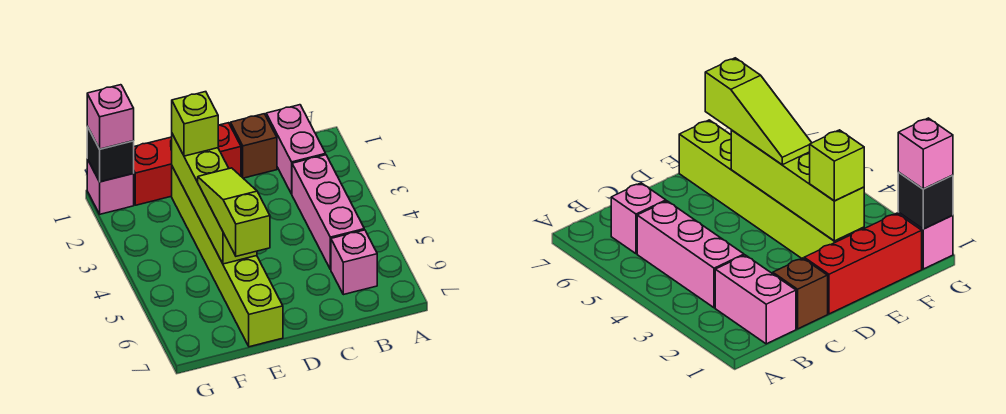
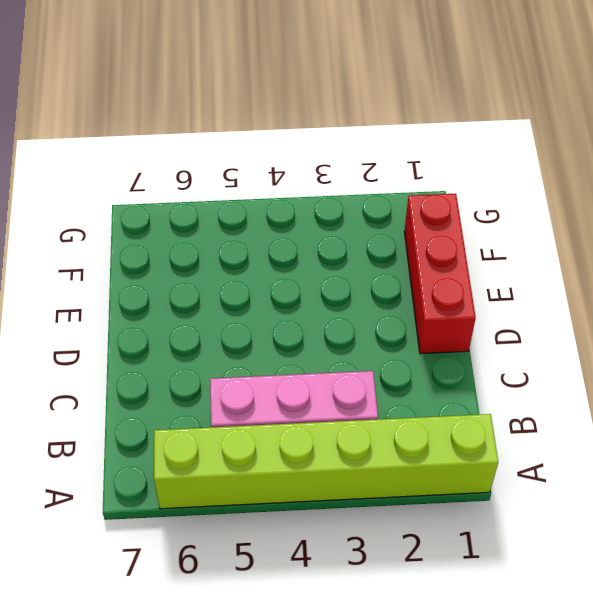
lime brick A1:A6 level 1 -> lime brick E2:E7 level 1
none -> pink brick B1:B2 level 1
none -> pink brick B6 level 1
none -> brown brick C1 level 1

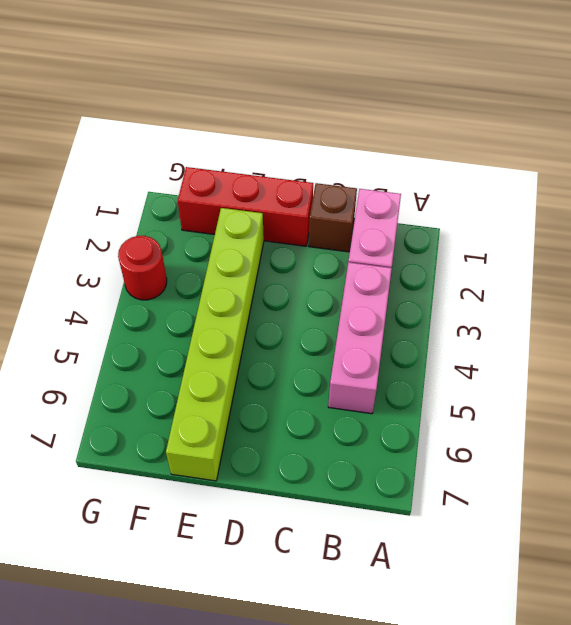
red round brick G3 level 1 -> none
none -> pink brick B6 level 1
none -> pink brick G1 level 1
none -> lime brick E2:E5 level 2

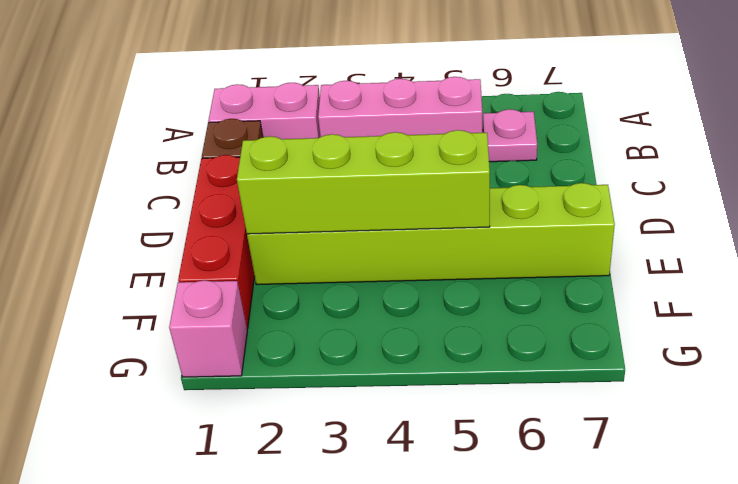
pink plate B6 level 1 -> pink brick B6 level 1
none -> black brick G1 level 2
none -> lime brick E2 level 3
none -> lime slope E4:E6 level 3 top 6

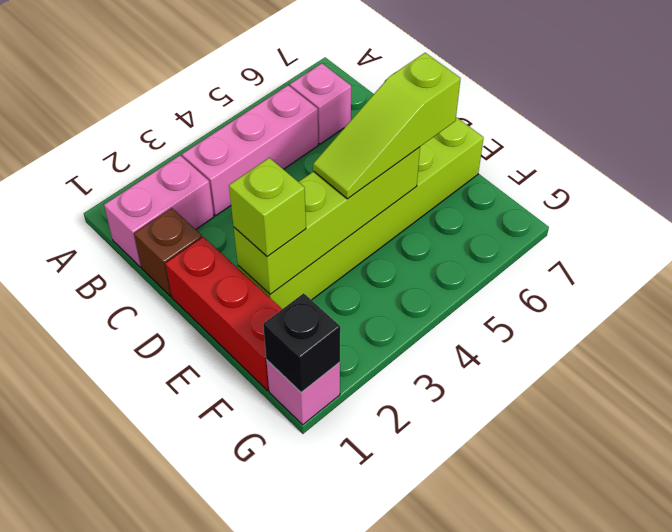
none -> pink brick G1 level 3

